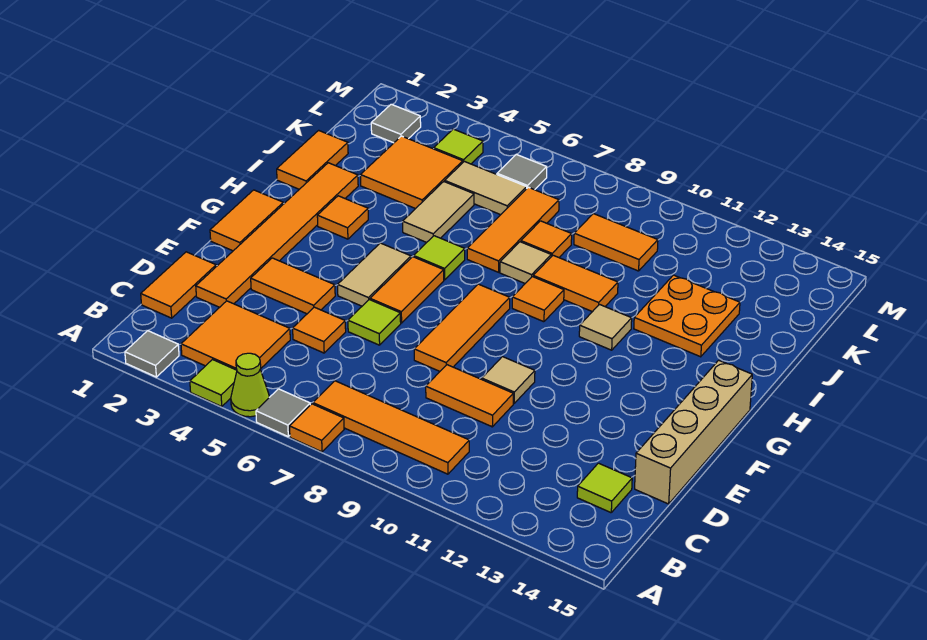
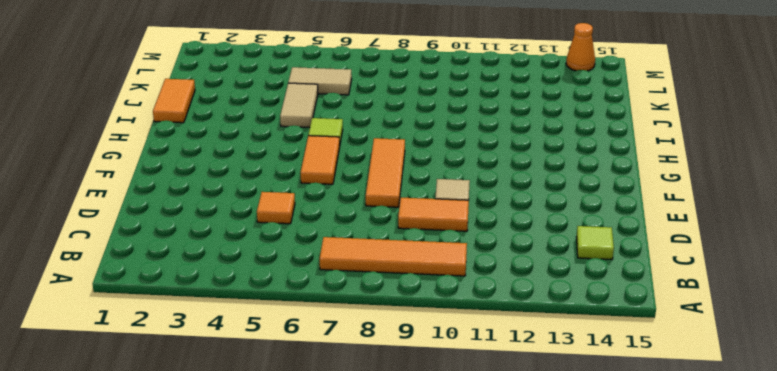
orange cone M14 level 1 -> none
none -> grey tile A2 level 1
none -> lime tile A4 level 1
none -> lime cone A5 level 1
none -> grey tile A6 level 1

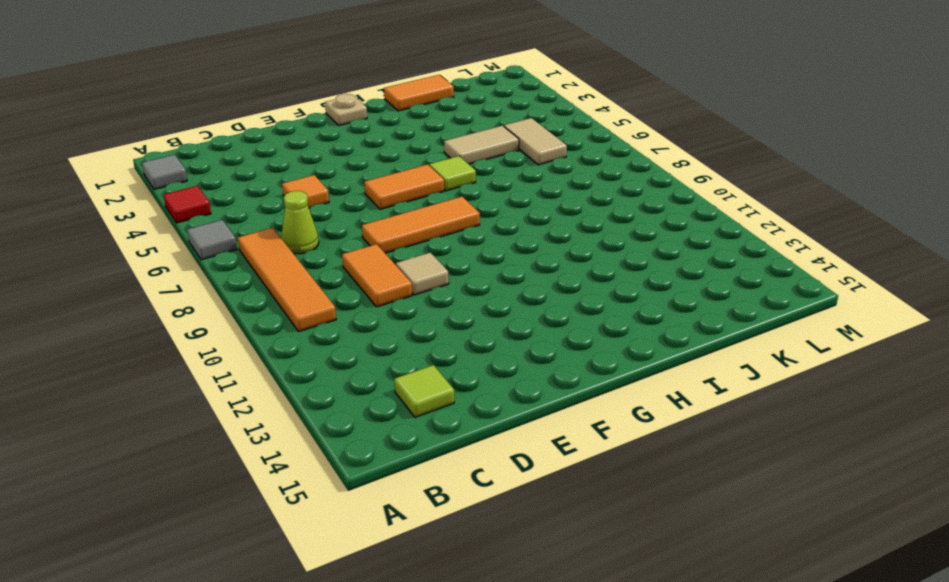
red tile A4 level 1 -> lime tile A4 level 1
lime cone C7 level 1 -> lime cone A5 level 1
tan plate G1 level 1 -> orange tile F1:G1 level 1
none -> orange tile A7 level 1
none -> orange tile B3:C4 level 1
none -> orange tile C1:D1 level 1
none -> orange tile D2:I2 level 1

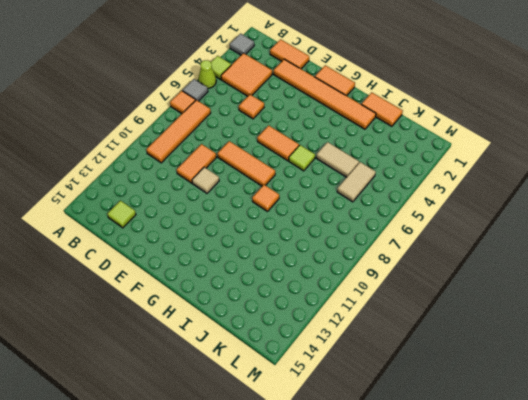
none -> tan brick D15:G15 level 1
none -> orange tile E3:E4 level 1
none -> lime tile E6 level 1
none -> tan tile F5:G5 level 1

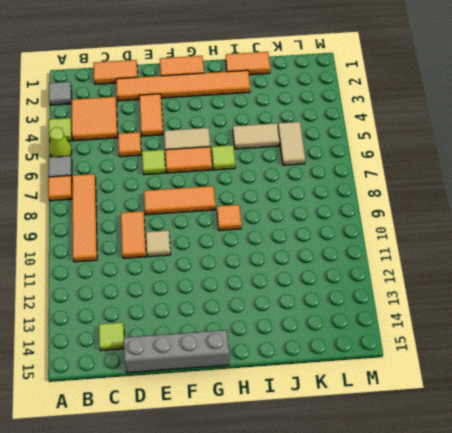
grey brick D15:G15 level 1 -> tan brick D15:G15 level 1
none -> orange tile H3 level 1
none -> tan tile H11 level 1
none -> orange tile I7:K7 level 1
none -> tan tile I8 level 1

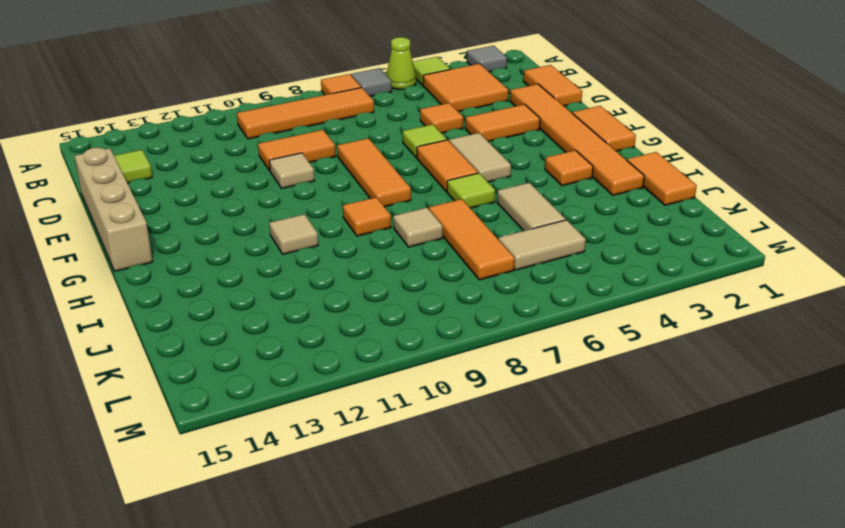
none -> orange tile I9:I10 level 1
none -> orange plate I12:J13 level 1
none -> orange tile J3:K4 level 1
none -> orange tile J8 level 1

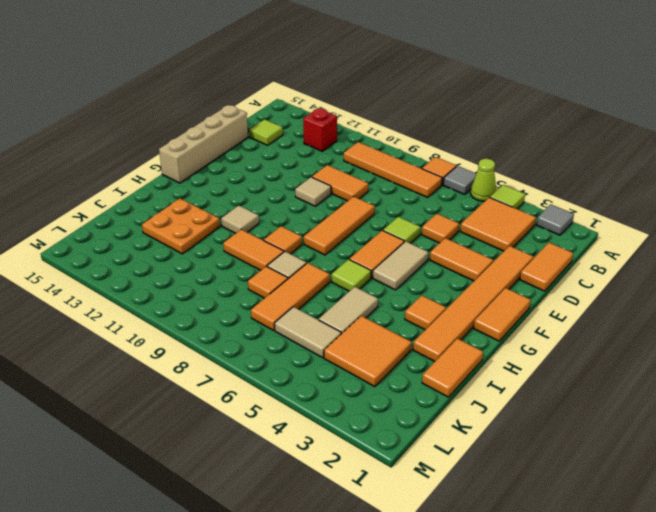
red brick B12 level 1 -> none
none -> orange tile K9:K10 level 1
none -> grey tile L2 level 1
none -> lime tile L4 level 1
none -> grey tile L6 level 1

